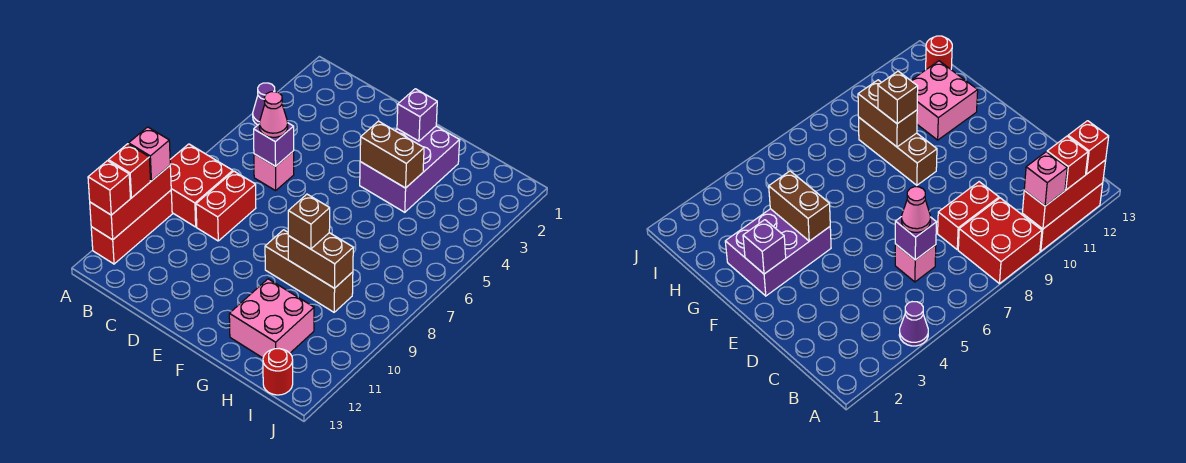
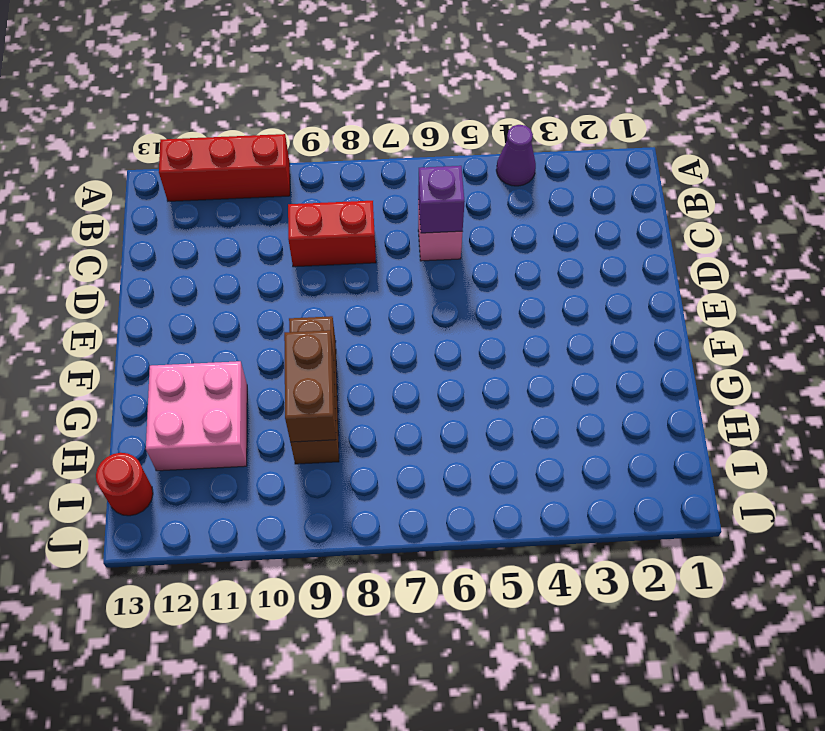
none -> red brick A8:B9 level 1
none -> purple brick F2:G4 level 1
none -> red brick A10:A12 level 2

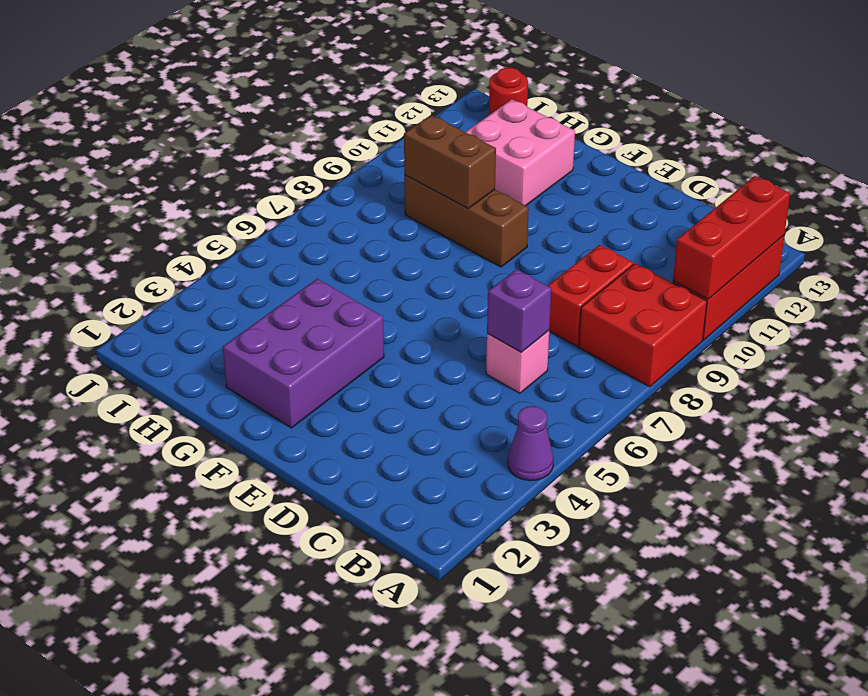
none -> purple brick F2 level 2
none -> brown brick F4:G4 level 2
none -> pink brick A10 level 3

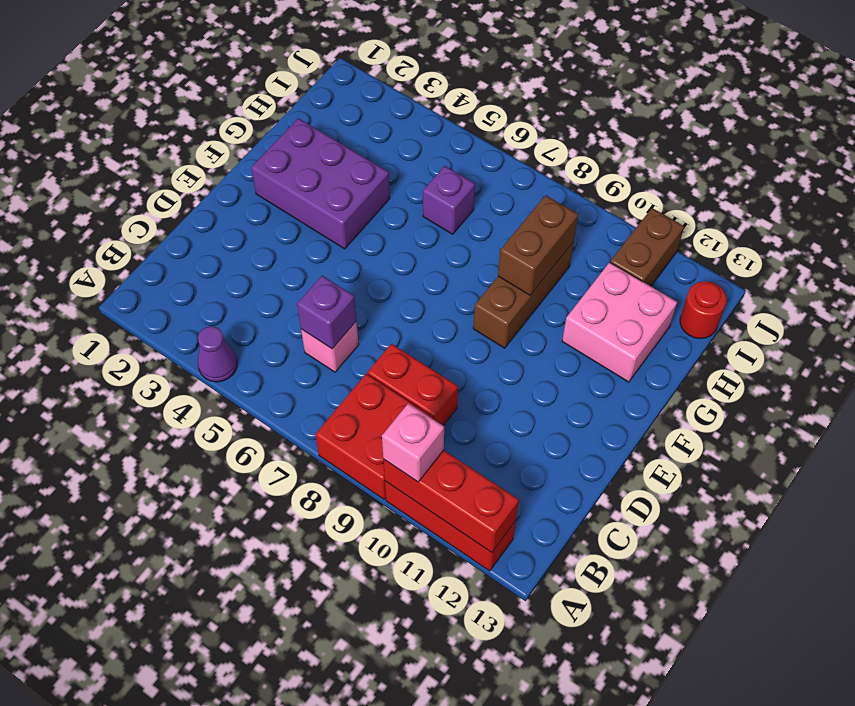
purple brick H6 level 1 -> purple brick F2 level 2
brown brick I11:J11 level 1 -> brown brick F4:G4 level 2
none -> red brick A11 level 3
none -> red brick A12 level 3
none -> pink cone C6 level 3

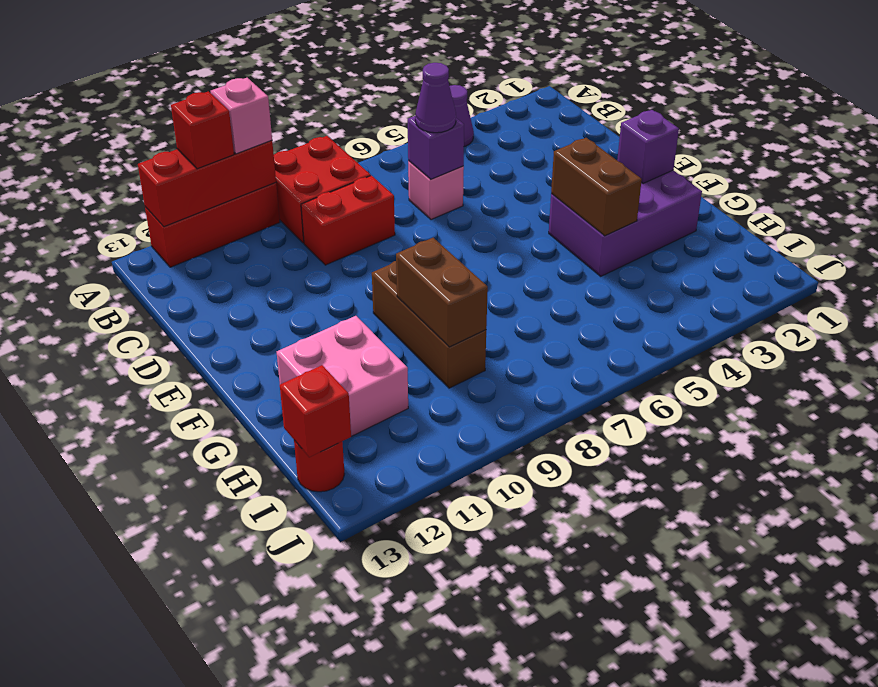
purple cone C6 level 3 -> pink cone C6 level 3
red brick I13 level 2 -> red brick A12 level 3
none -> brown brick G9 level 3

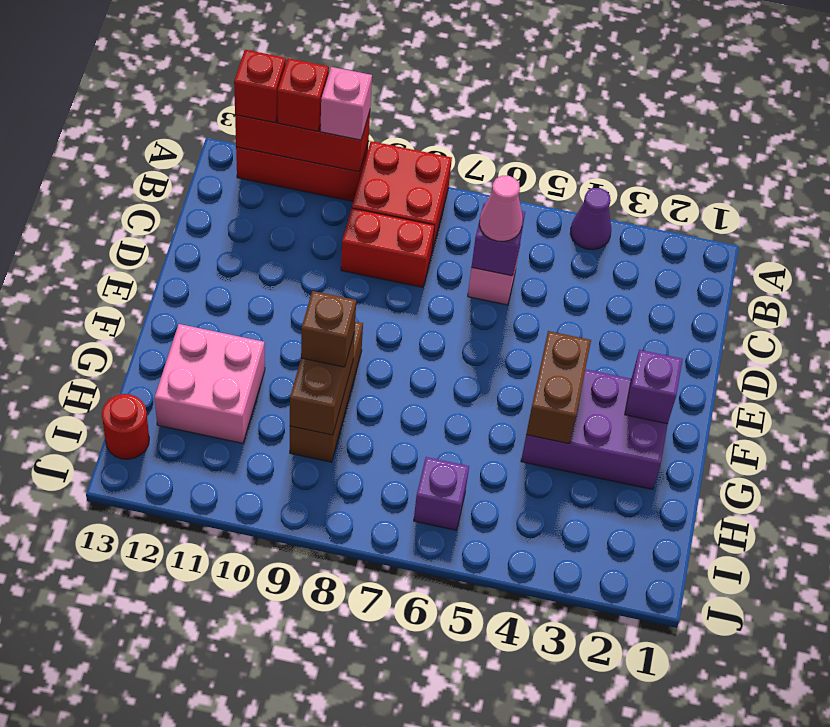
purple brick I6 level 1 -> none

